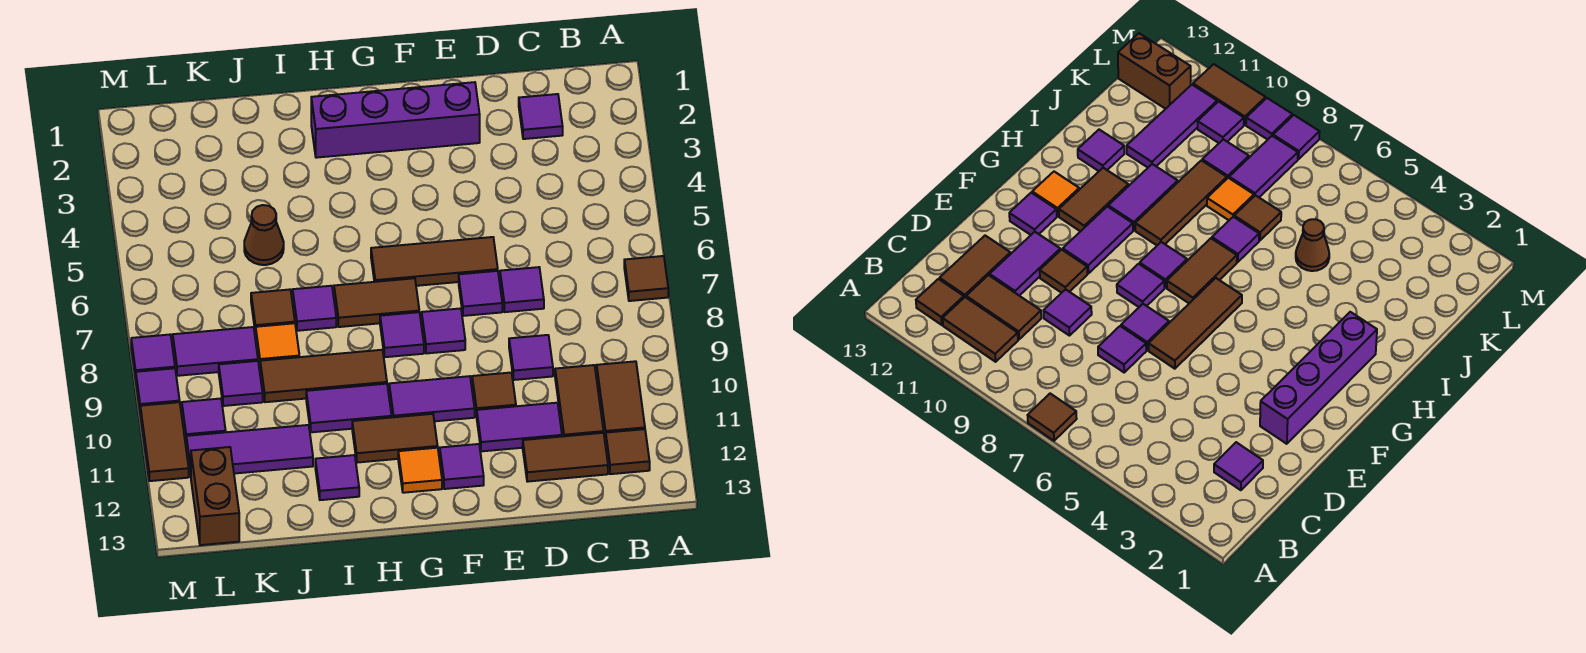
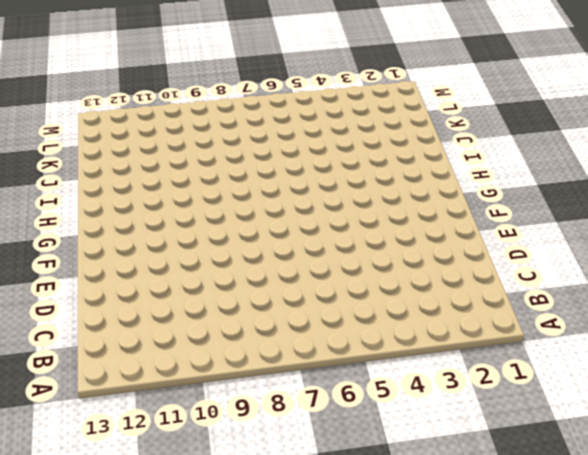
none -> brown tile A7 level 1
none -> brown tile B10:B11 level 1
none -> brown tile B12 level 1
none -> purple tile C2 level 1

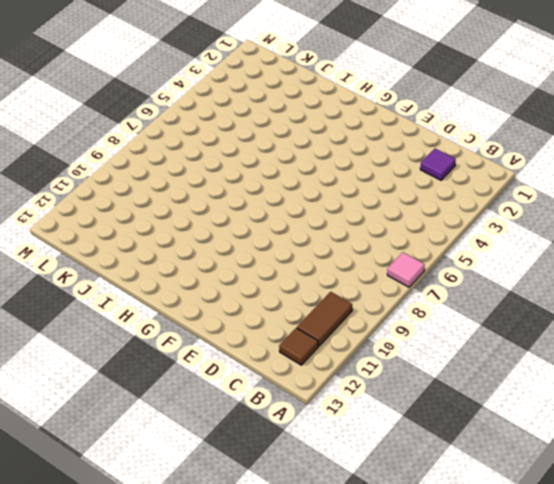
pink tile A7 level 1 -> brown tile A7 level 1
none -> brown tile C10:C11 level 1
none -> brown tile C12:D12 level 1
none -> purple tile D7 level 1
none -> purple tile D9 level 1

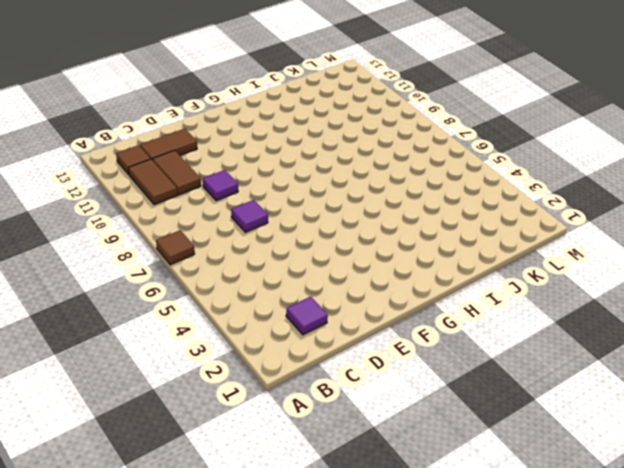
none -> purple tile D11:E11 level 1
none -> purple brick E2:H2 level 1
none -> brown tile E6:G6 level 1
none -> purple tile E7 level 1

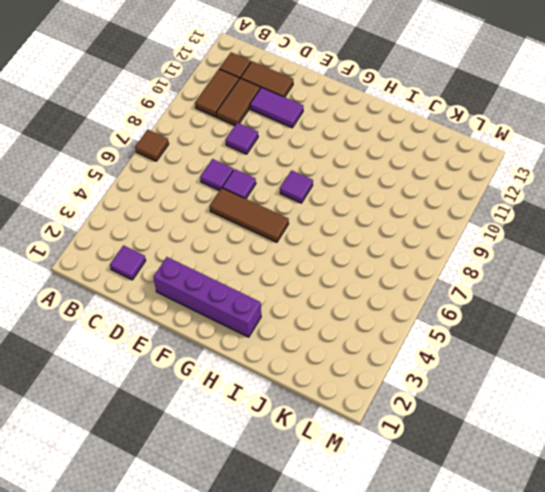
none -> brown tile E10 level 1
none -> purple tile F8 level 1
none -> purple tile F10:G10 level 1
none -> purple tile F12 level 1

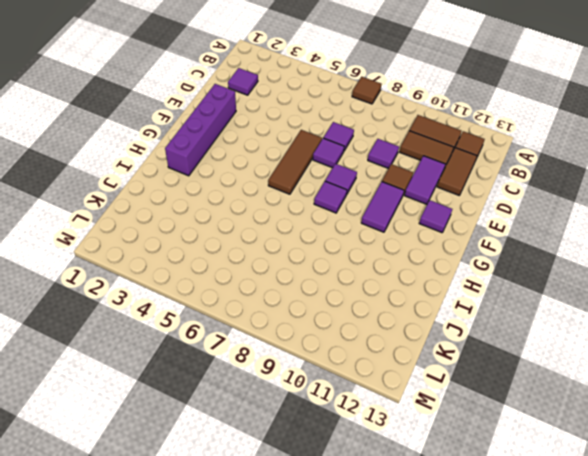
none -> brown tile G7:H7 level 1
none -> brown tile G11:H11 level 1
none -> orange tile G12 level 1
none -> brown tile H9:J9 level 1

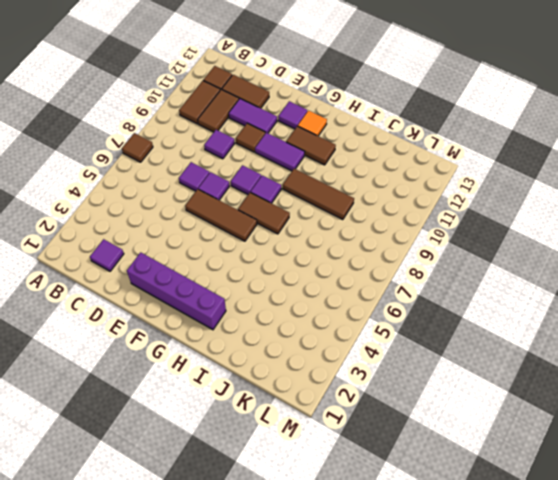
none -> purple tile H10:I10 level 1
none -> purple tile I7 level 1
none -> purple tile I12 level 1
none -> brown cone J5 level 1

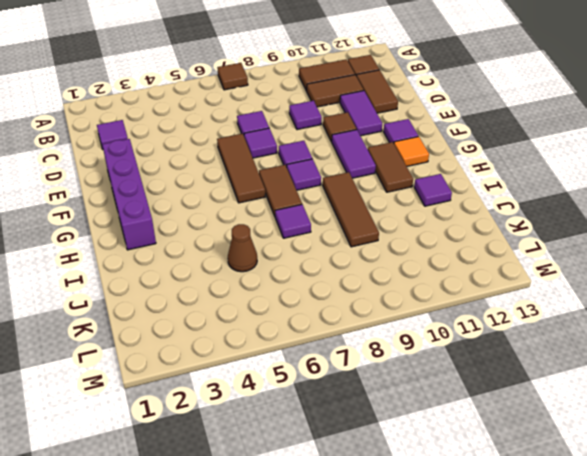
none -> purple tile H10:I10 level 1
none -> brown tile J7 level 1
none -> orange tile J8 level 1
none -> purple tile J11:L11 level 1

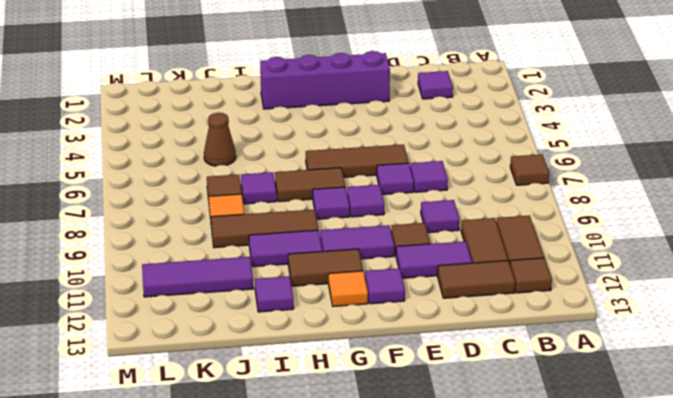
none -> purple tile K8:L8 level 1
none -> purple tile K9 level 1
none -> purple tile L10 level 1
none -> brown brick L12:L13 level 1

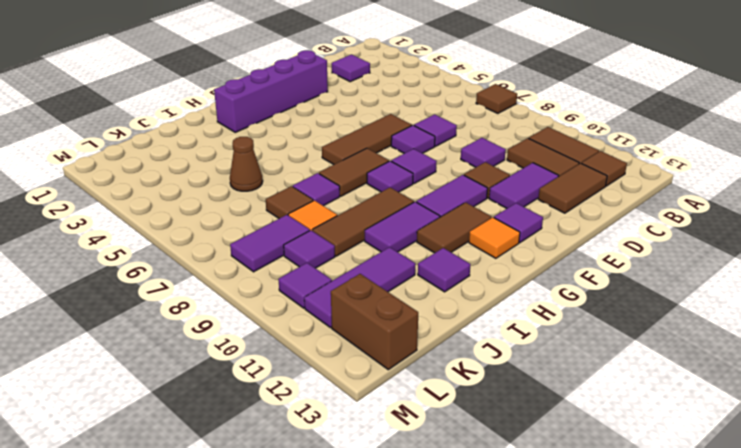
none -> purple tile M8 level 1
none -> purple tile M9 level 1
none -> brown tile M10:M11 level 1

